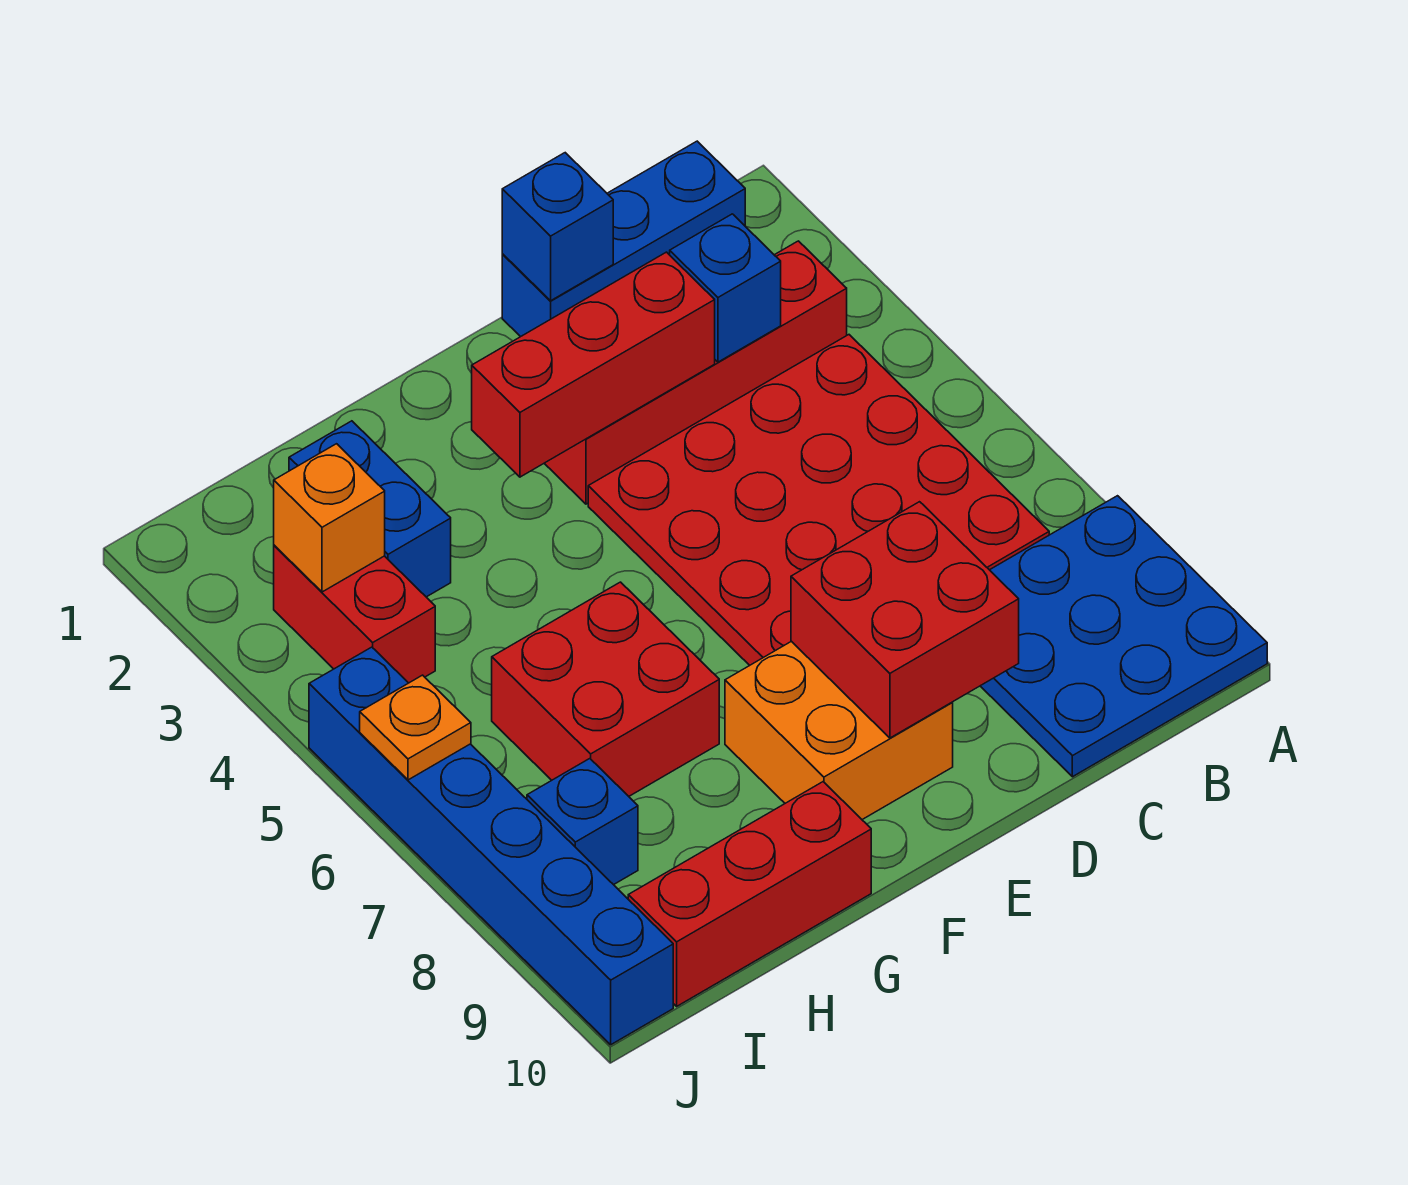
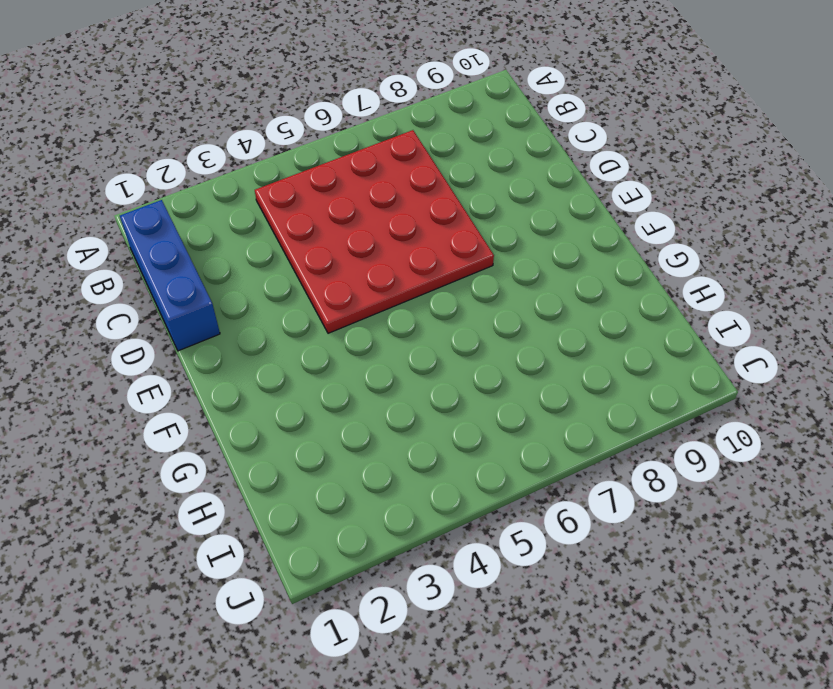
none -> blue plate A8:C10 level 1
none -> red brick B3:E3 level 1
none -> orange brick E8:F9 level 1

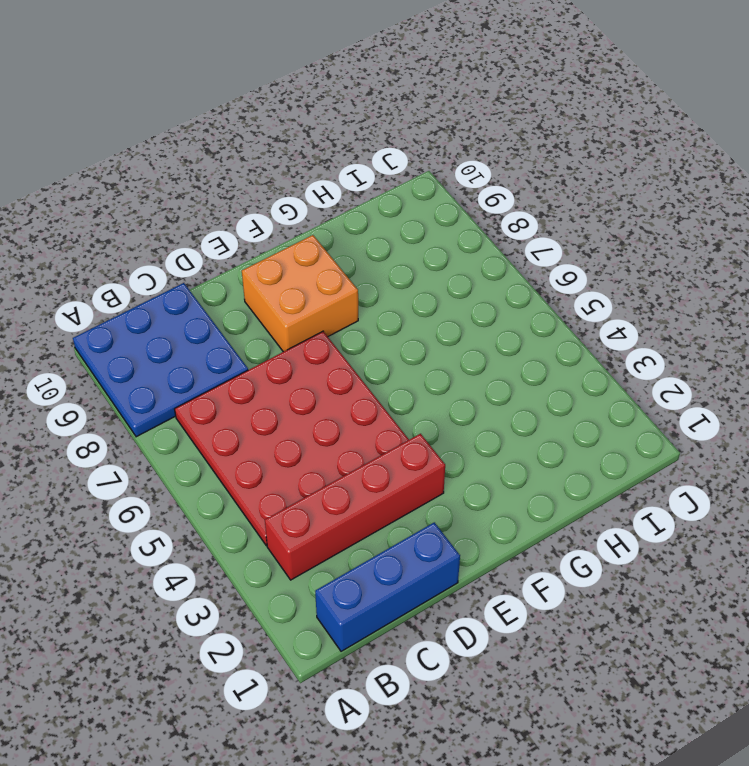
none -> red brick G6:H7 level 1
none -> red brick G10:I10 level 1
none -> blue brick H2:H3 level 1

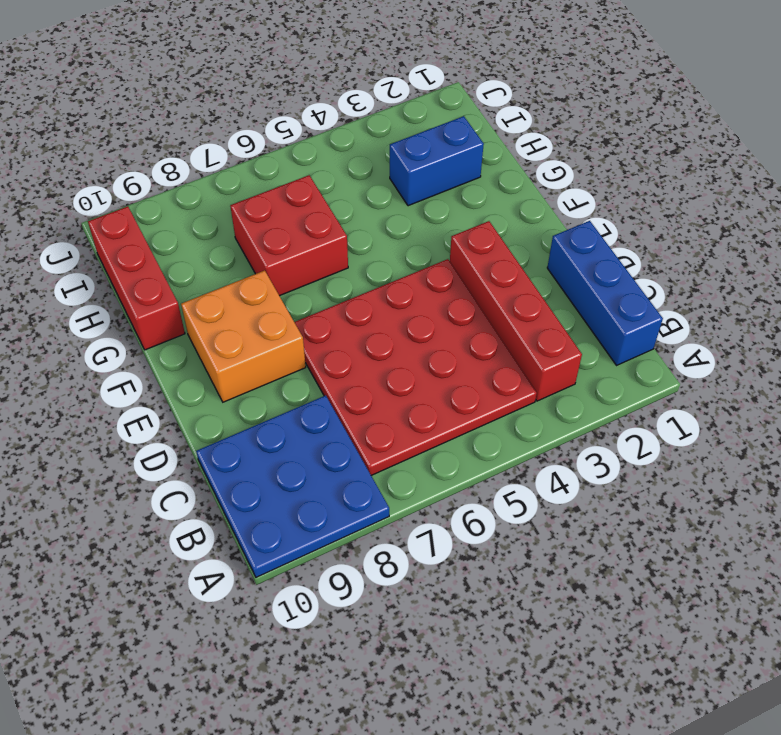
none -> red brick I3:I4 level 1
none -> blue brick I8 level 1
none -> blue brick J5:J10 level 1

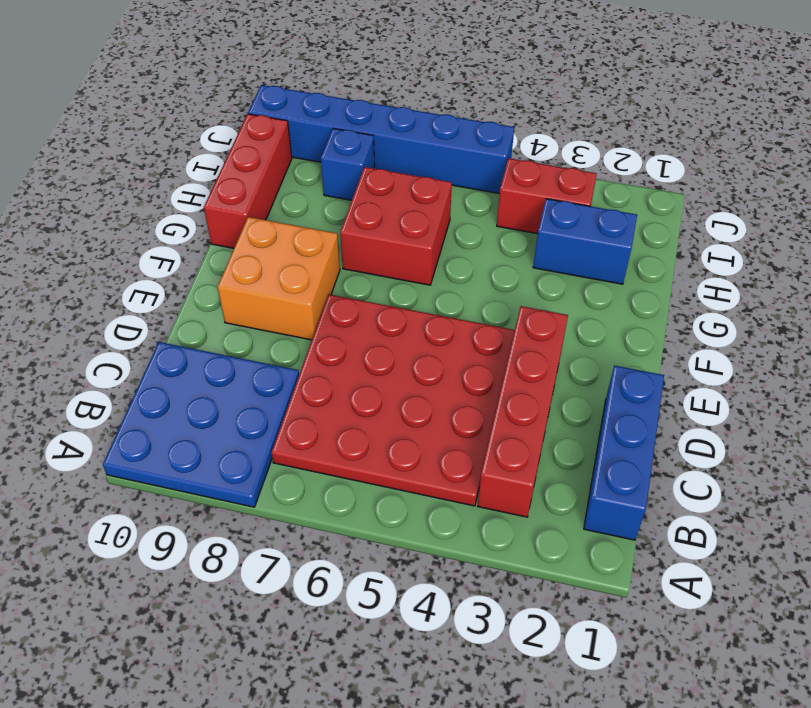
none -> blue brick C3 level 2
none -> blue brick D1 level 2
none -> red brick D3:F3 level 2

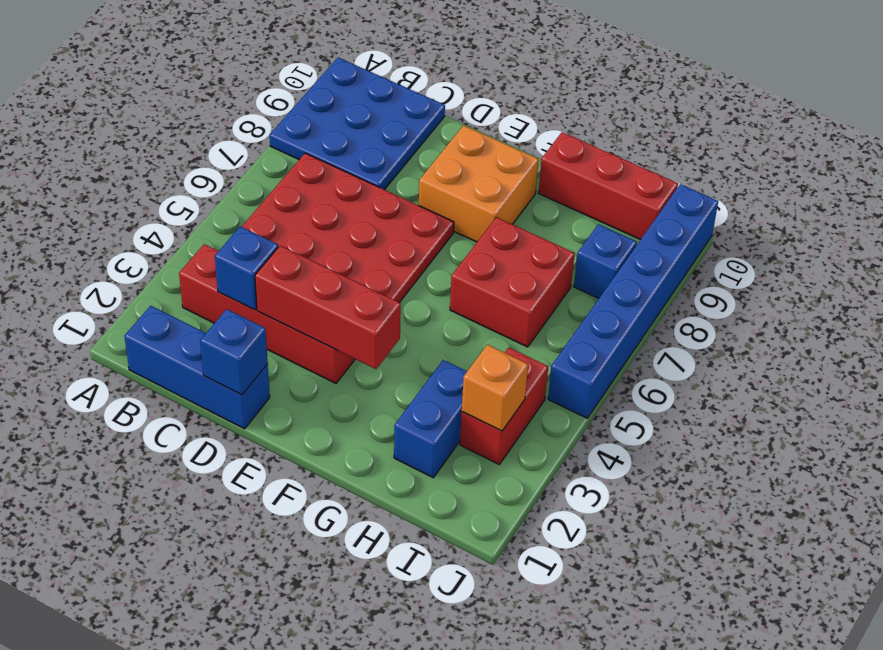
none -> red brick D8:E9 level 2
none -> orange plate J6 level 2

